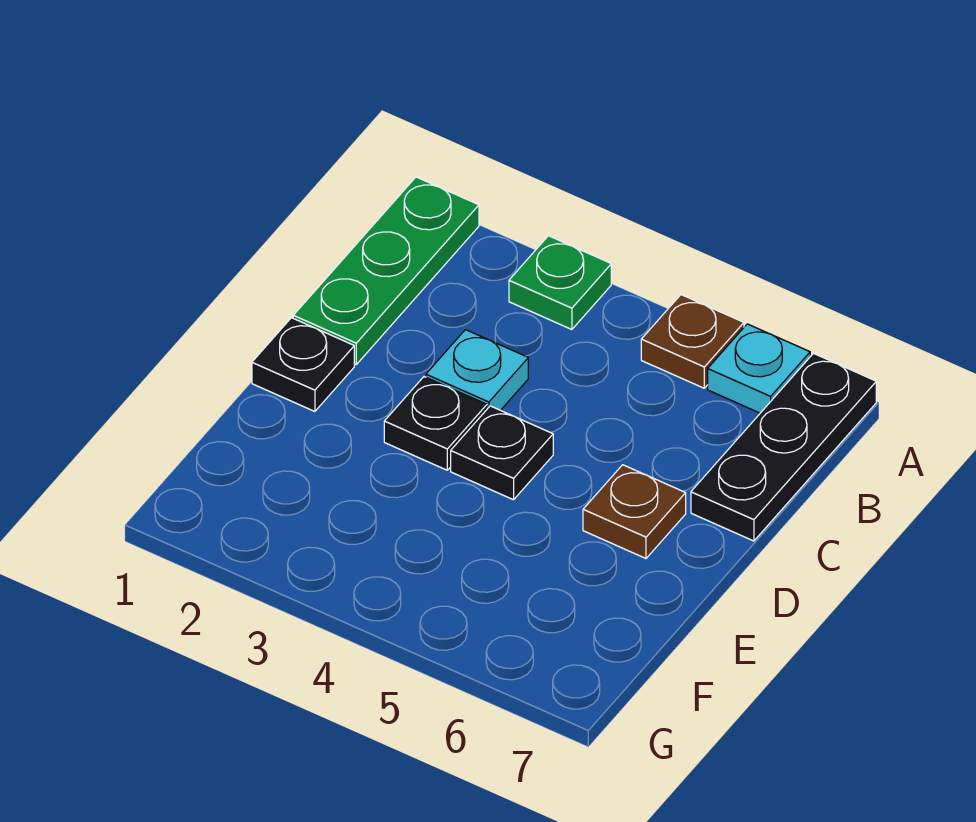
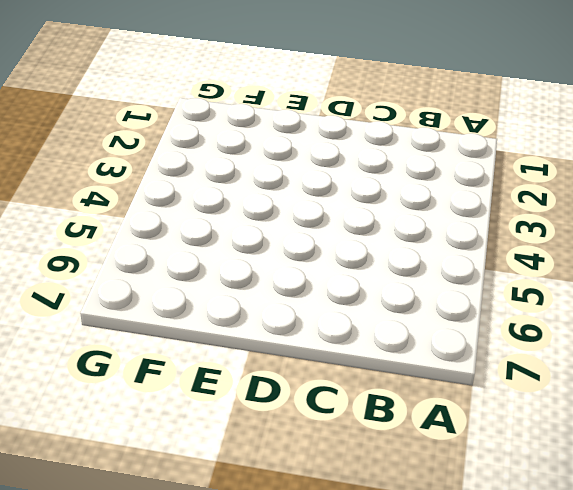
none -> green plate A1:C1 level 1
none -> green plate A3 level 1

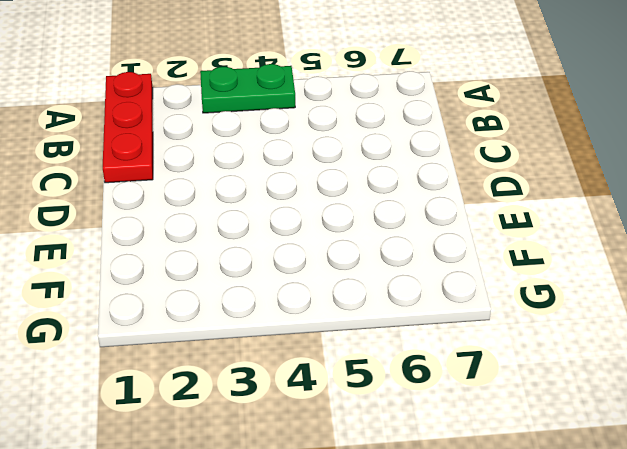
red plate A1:C1 level 1 -> green plate A1:C1 level 1
green plate A3:A4 level 1 -> green plate A3 level 1
none -> brown plate A5 level 1
none -> cyan plate A6 level 1

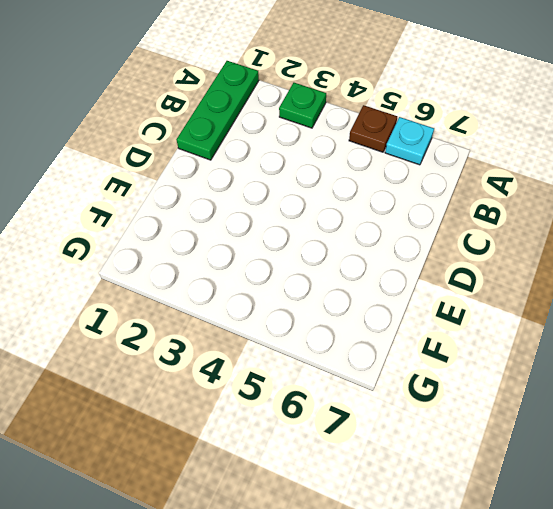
none -> black plate A7:C7 level 1
none -> cyan plate C3 level 1

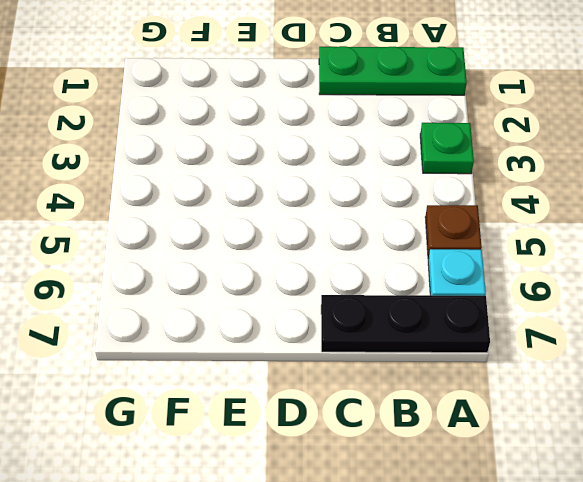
none -> cyan plate C3 level 1
none -> black plate D1 level 1

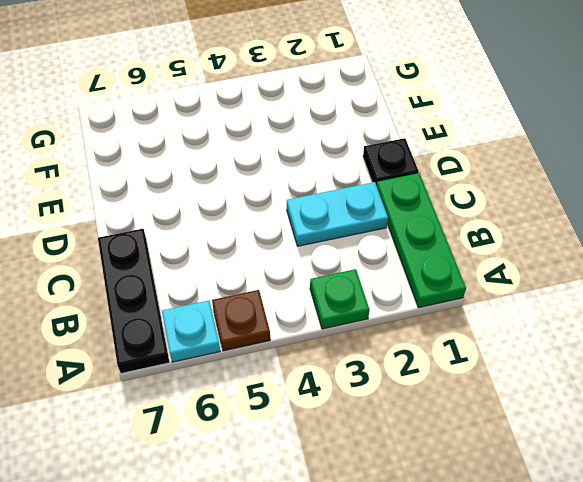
cyan plate C2:C3 level 1 -> cyan plate C3 level 1
none -> black plate D3 level 1
none -> black plate D4 level 1

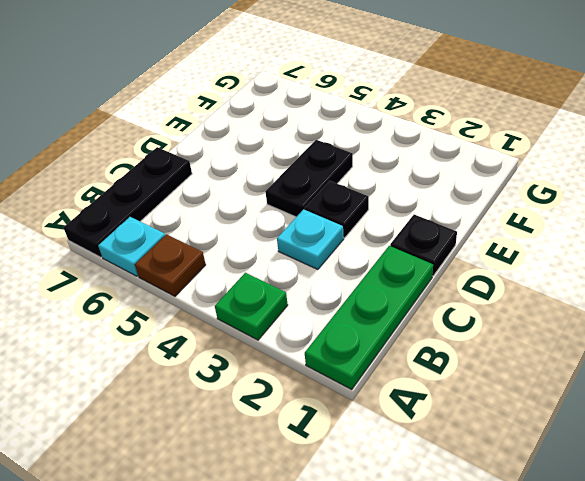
black plate D4:E4 level 1 -> black plate D4 level 1
none -> brown plate D6 level 1

